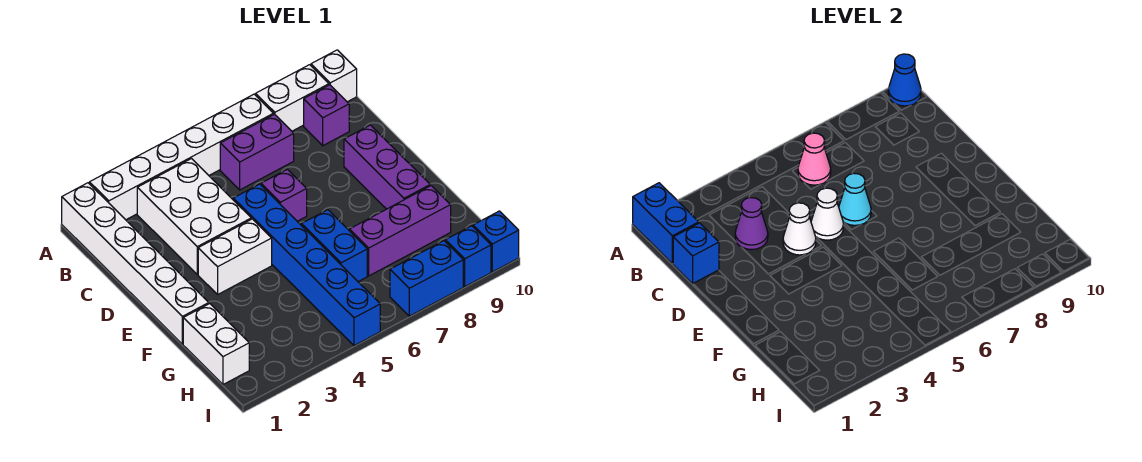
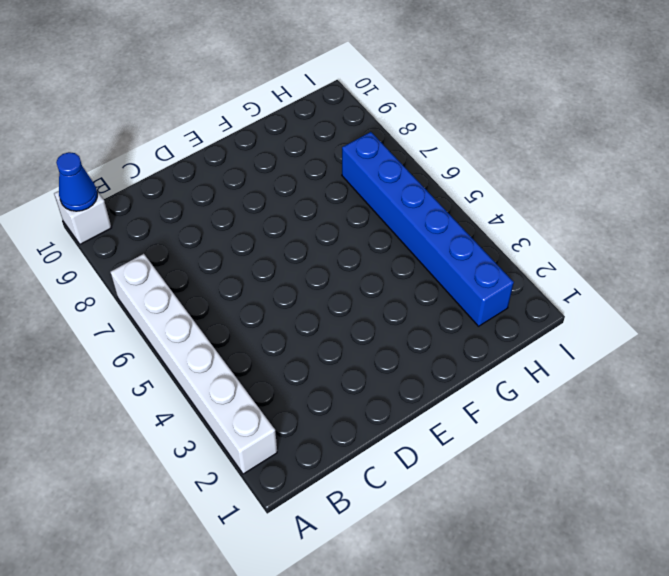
blue brick H2:H7 level 1 -> blue brick D5:I5 level 1
none -> white brick A1:F1 level 1
none -> white brick A8:A9 level 1
none -> white brick B3:D4 level 1

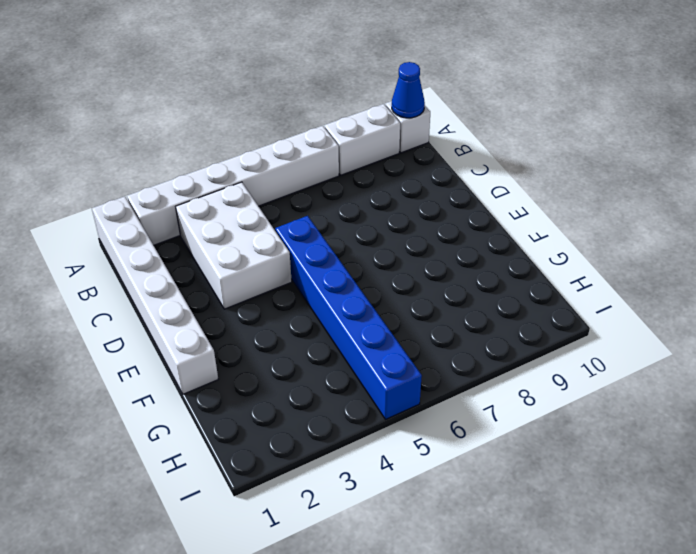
none -> purple brick B6:B7 level 1
none -> purple brick B9 level 1
none -> purple brick D6 level 1

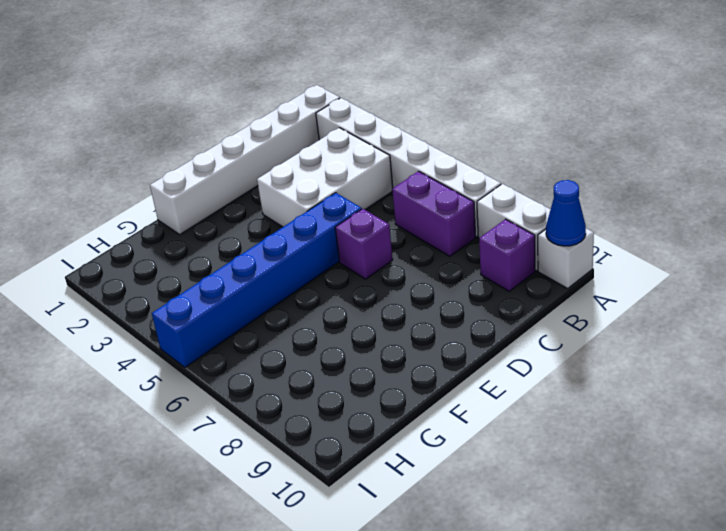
none -> purple brick D9:F9 level 1
none -> white brick E3:E4 level 1
none -> blue brick F6:G6 level 1

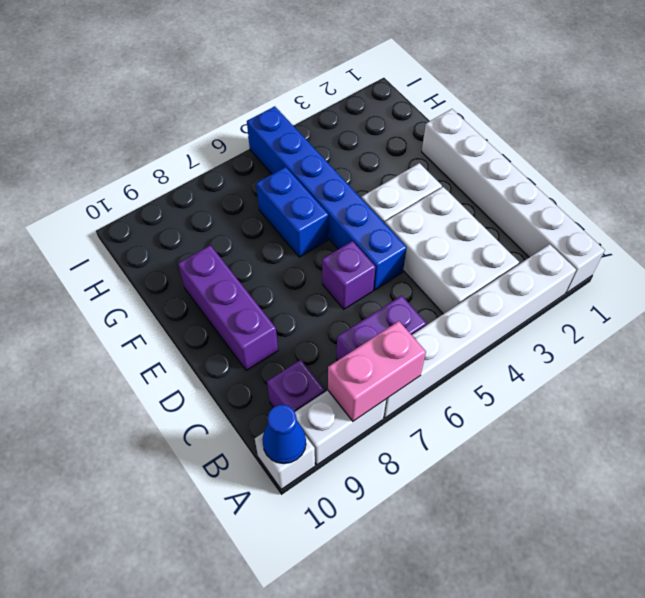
pink brick A7:A8 level 2 -> none
none -> white brick G1:H1 level 1
none -> purple brick G7:G9 level 1
none -> blue brick I7:I8 level 1

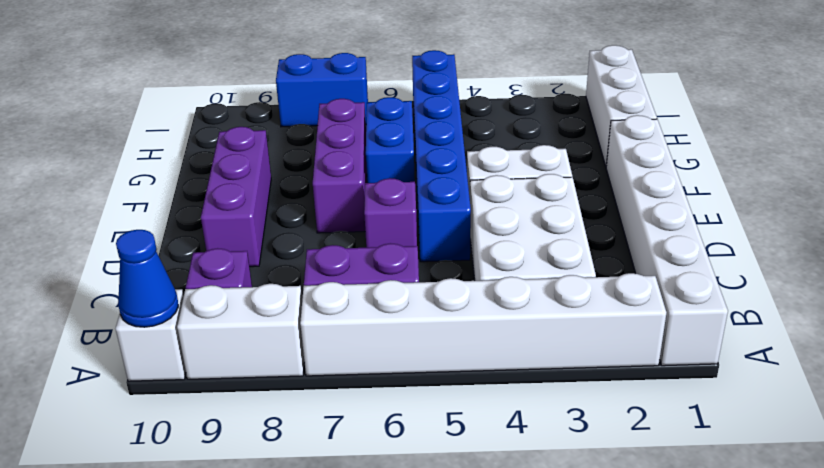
purple brick E7:G7 level 1 -> purple brick G7:G9 level 1
white brick G1:I1 level 1 -> white brick G1:H1 level 1
none -> blue brick I9 level 1
none -> blue brick I10 level 1
none -> blue brick A1:B1 level 2

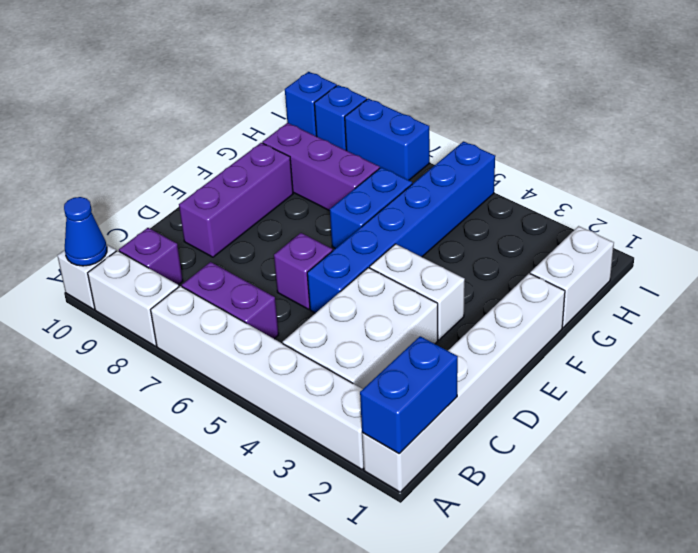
none -> pink cone B6 level 2
none -> blue brick C1 level 2
none -> purple cone C3 level 2

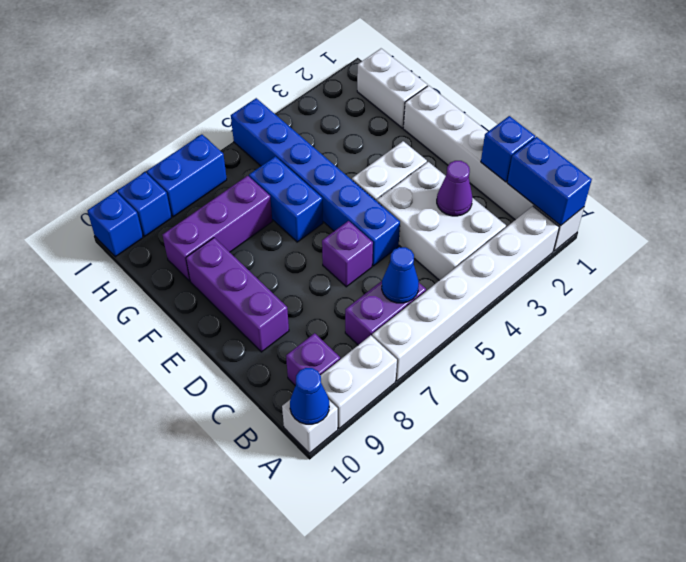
blue cone B6 level 2 -> pink cone B6 level 2
none -> white cone D4 level 2
none -> white cone D5 level 2
none -> cyan cone D6 level 2

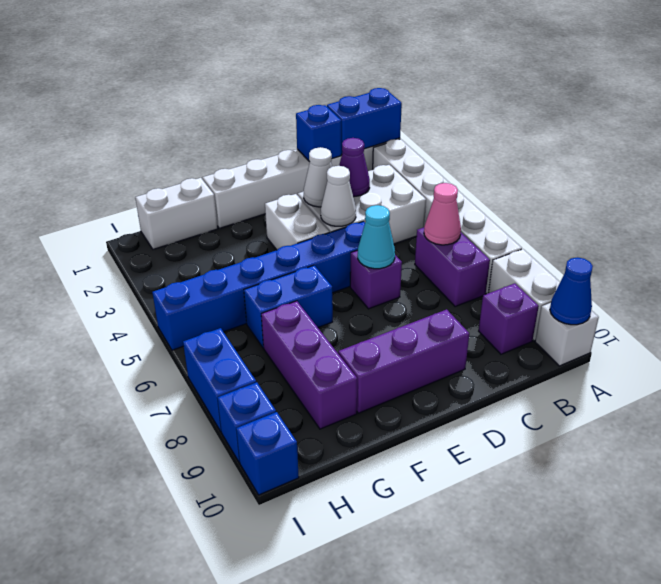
white cone D3 level 2 -> white cone D5 level 2

